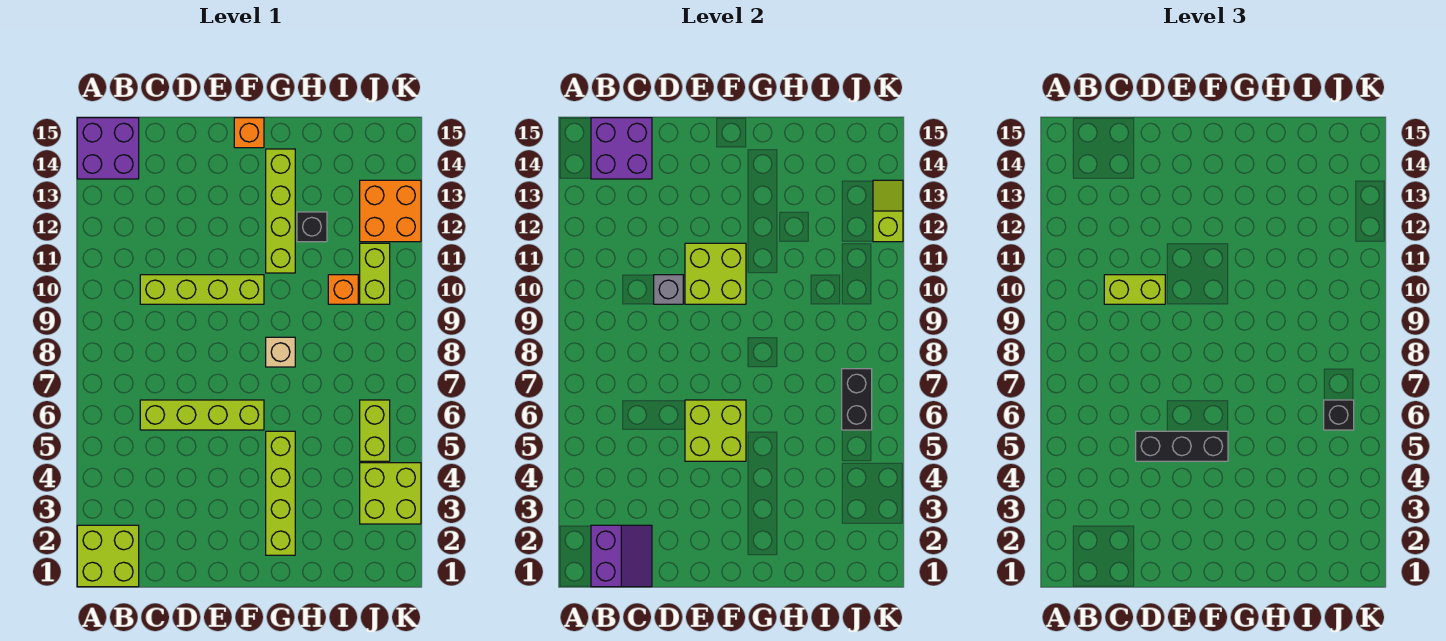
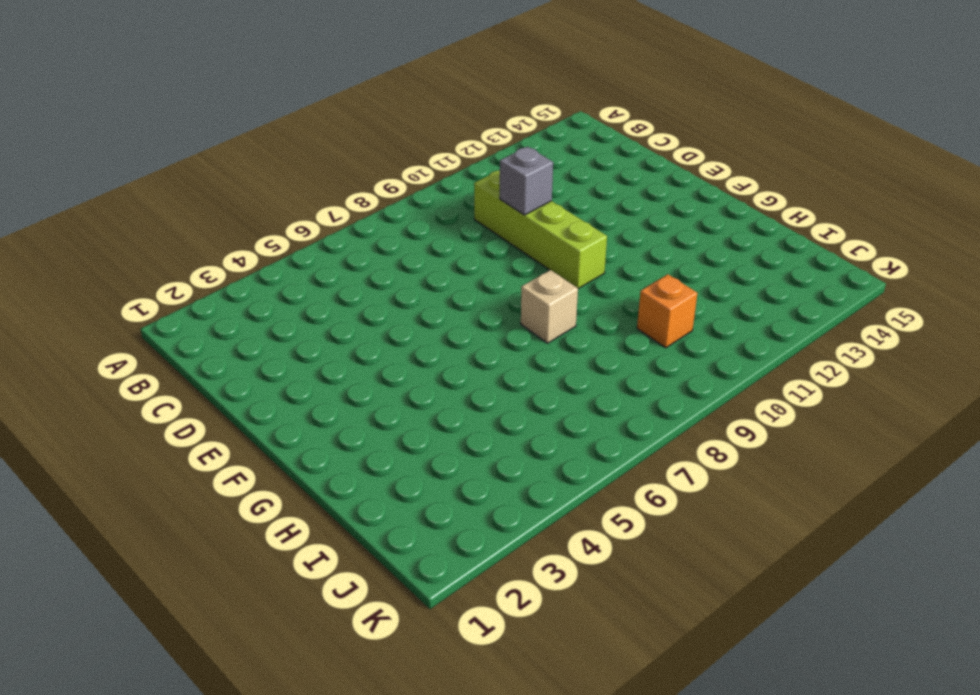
none -> lime brick A1:B2 level 1
none -> purple brick A14:B15 level 1
none -> lime brick C6:F6 level 1

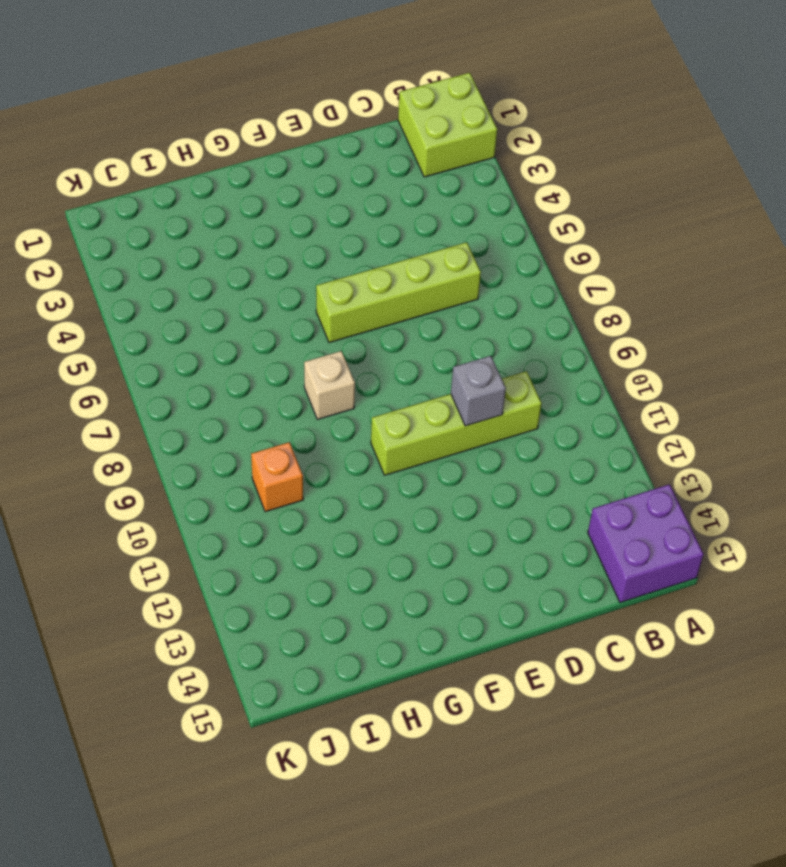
none -> orange brick F15 level 1
none -> lime brick G2:G5 level 1
none -> lime brick G11:G14 level 1

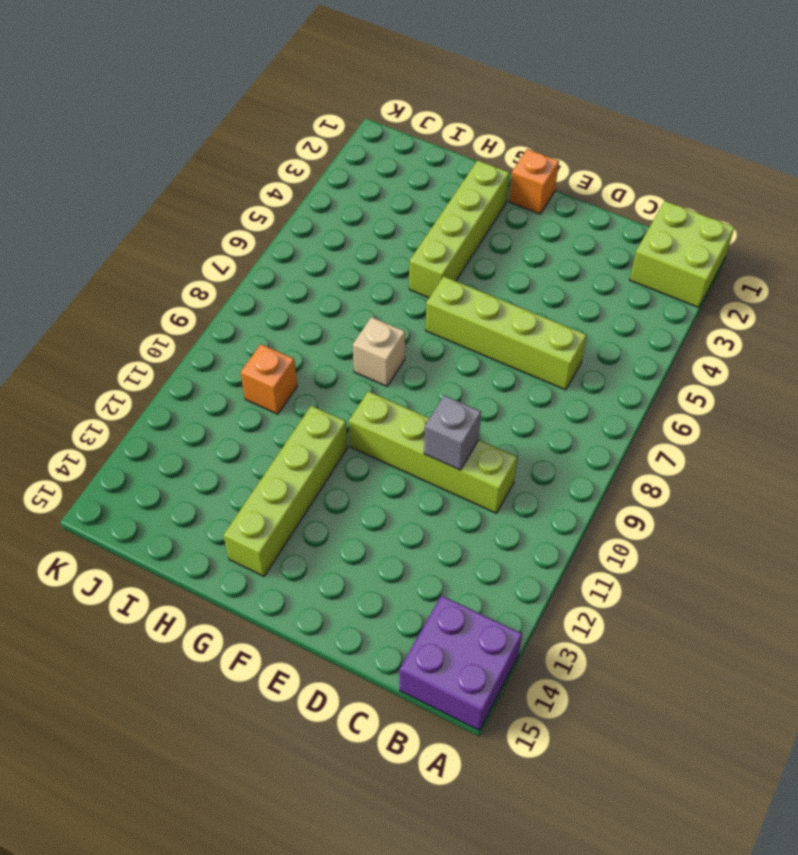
orange brick F1 level 1 -> orange brick F15 level 1
none -> black brick H12 level 1
none -> lime brick J3:K4 level 1
none -> lime brick J5:J6 level 1

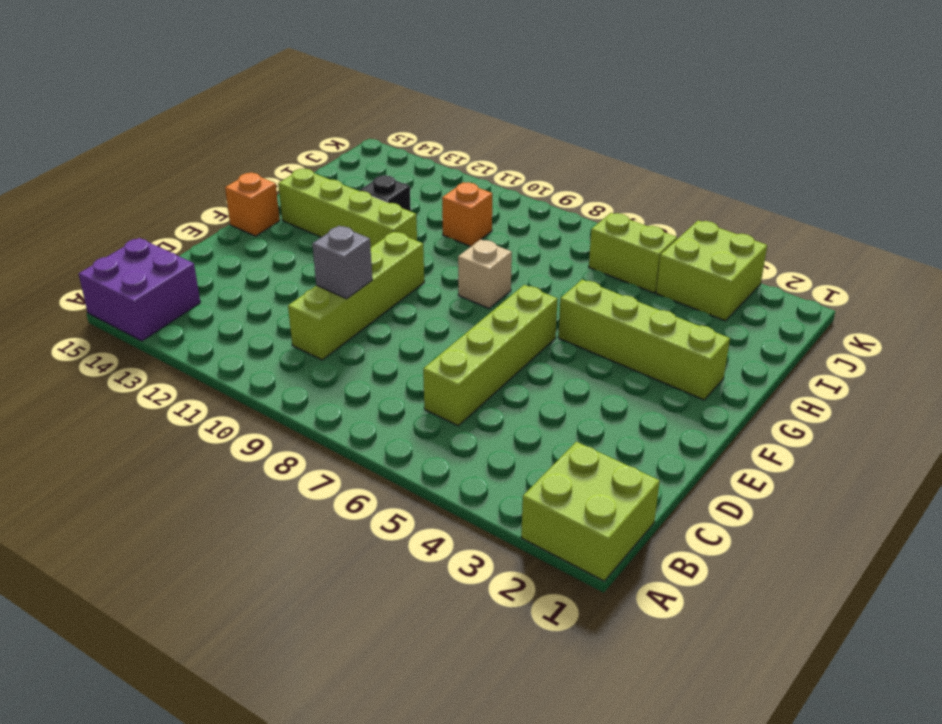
none -> lime brick J10:J11 level 1
none -> orange brick J12:K13 level 1
none -> purple slope B1:C2 level 2 top B

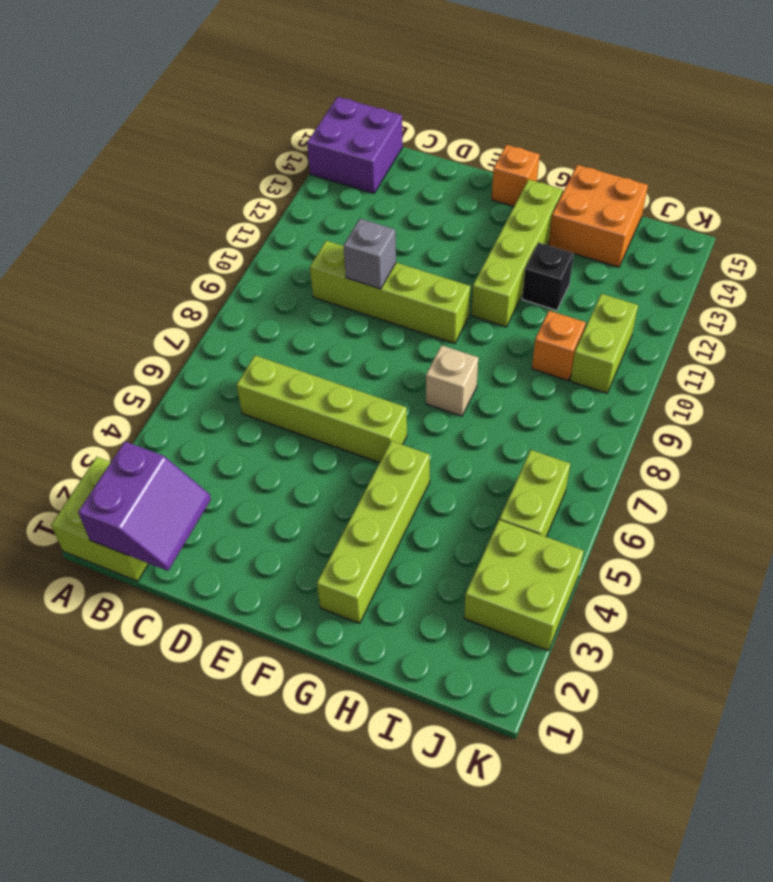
orange brick H14:I15 level 1 -> orange brick J12:K13 level 1
none -> purple brick B14:C15 level 2
none -> lime brick E5:F6 level 2
none -> lime brick E10:F11 level 2

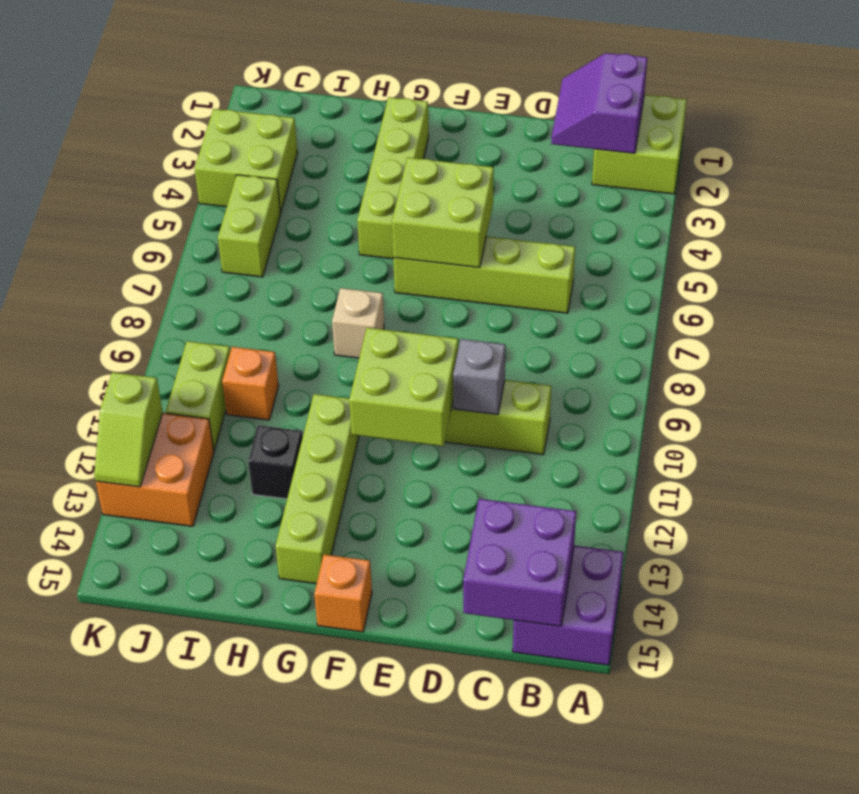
none -> black brick J6:J7 level 2
none -> lime brick C10:D10 level 3
none -> black brick D5:F5 level 3

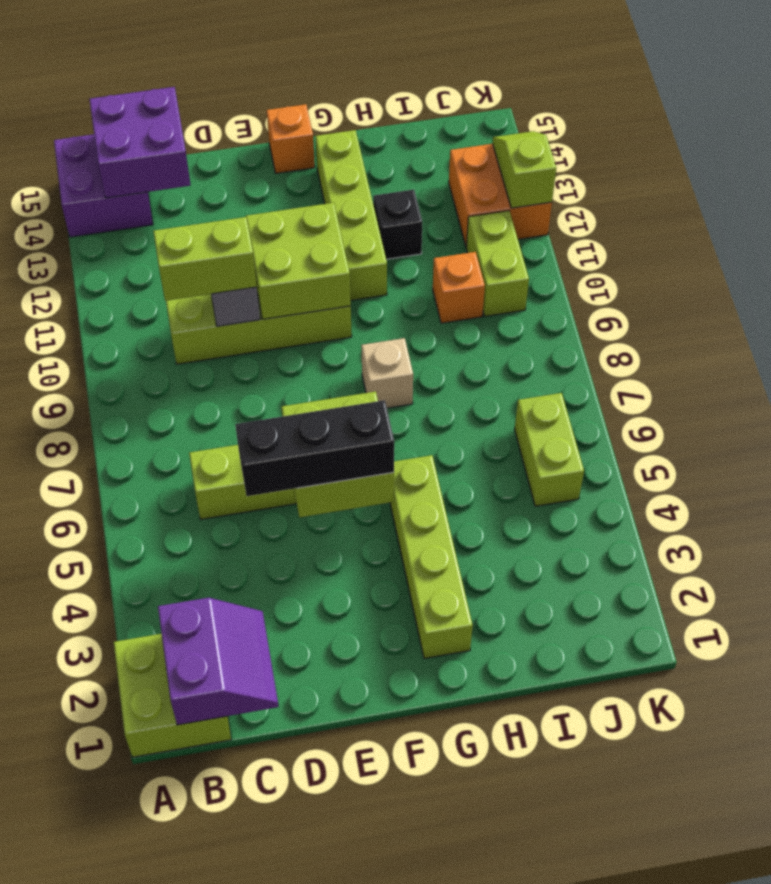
none -> lime brick J3:K4 level 1
none -> black brick J6:J7 level 2
none -> black brick J6 level 3

